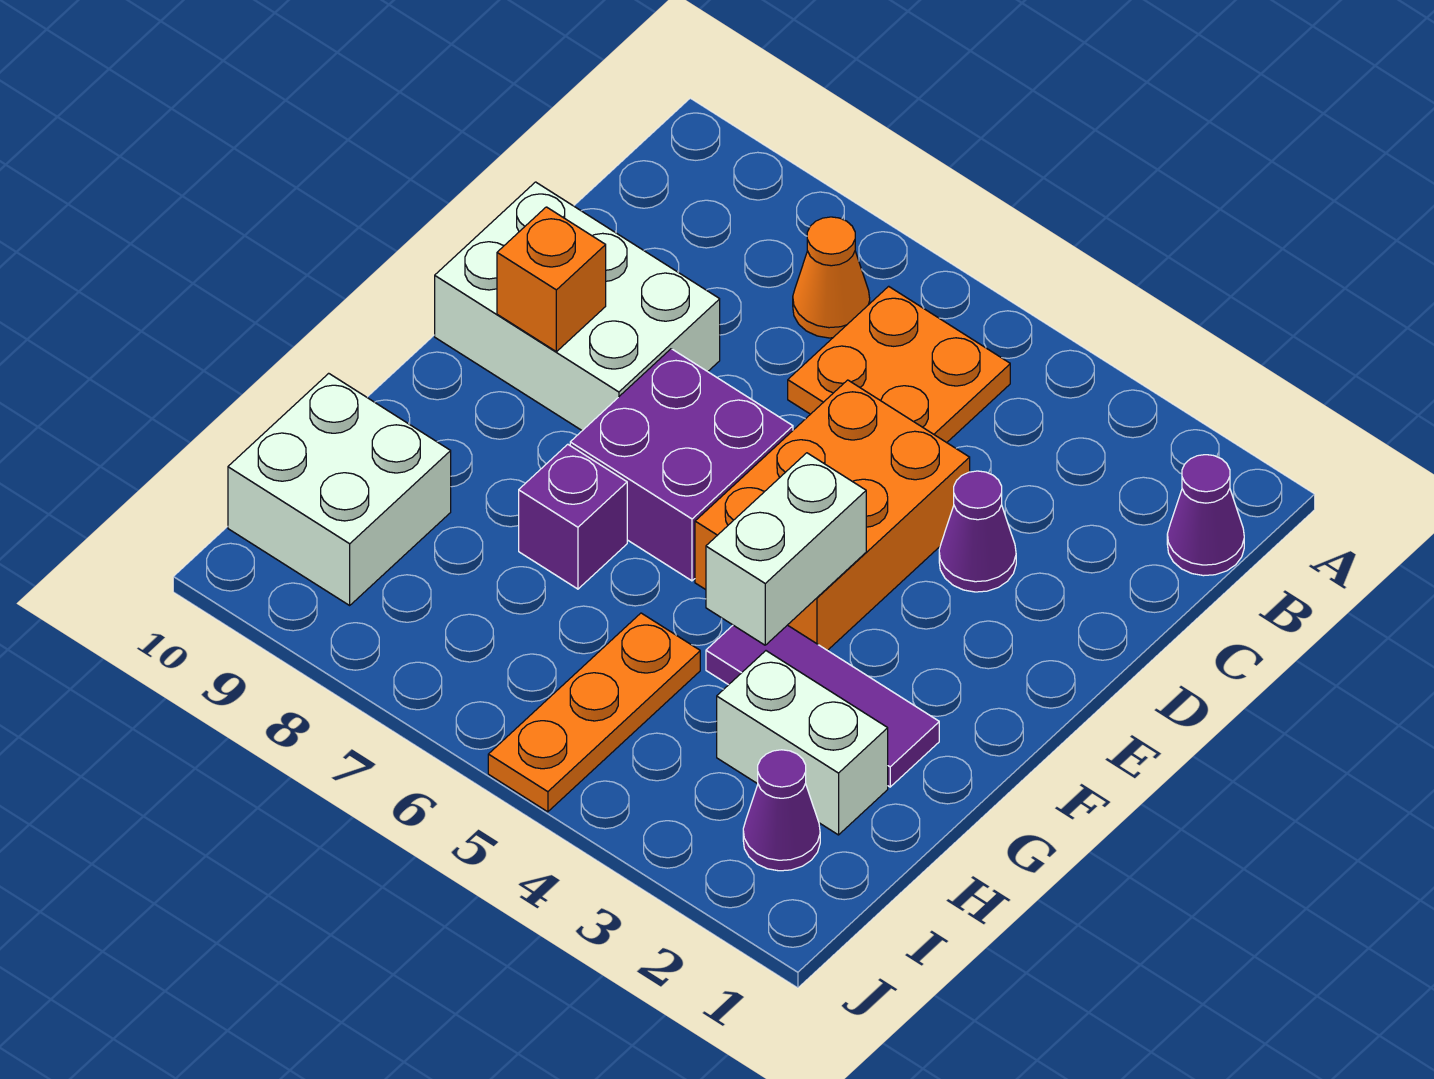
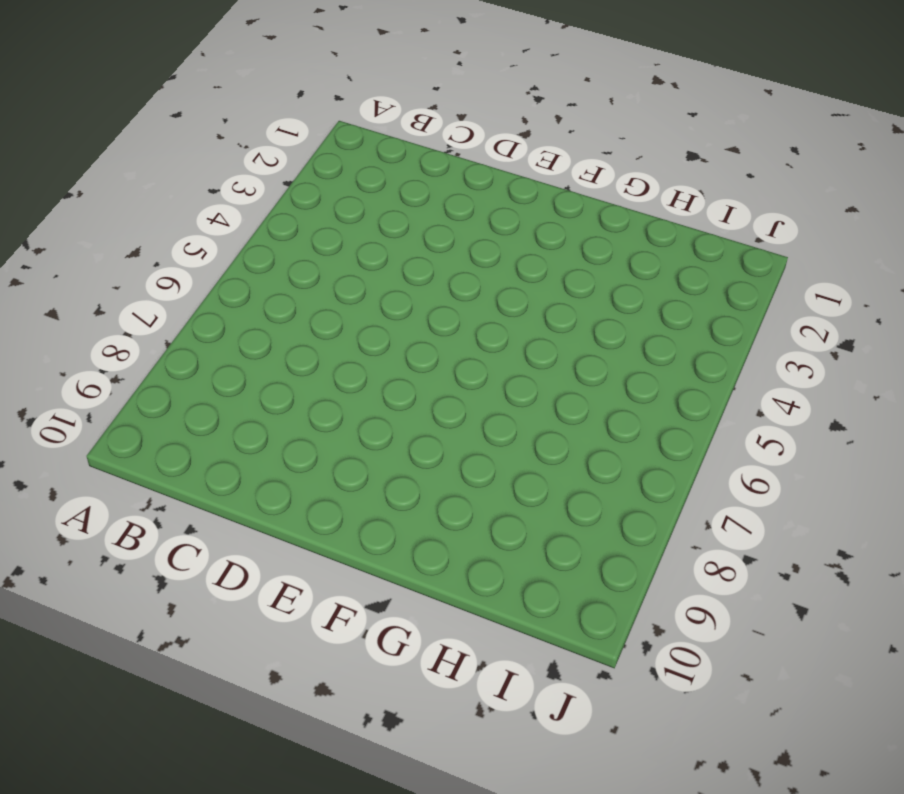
none -> purple cone B1 level 1
none -> orange plate B5:C6 level 1
none -> orange cone B7 level 1

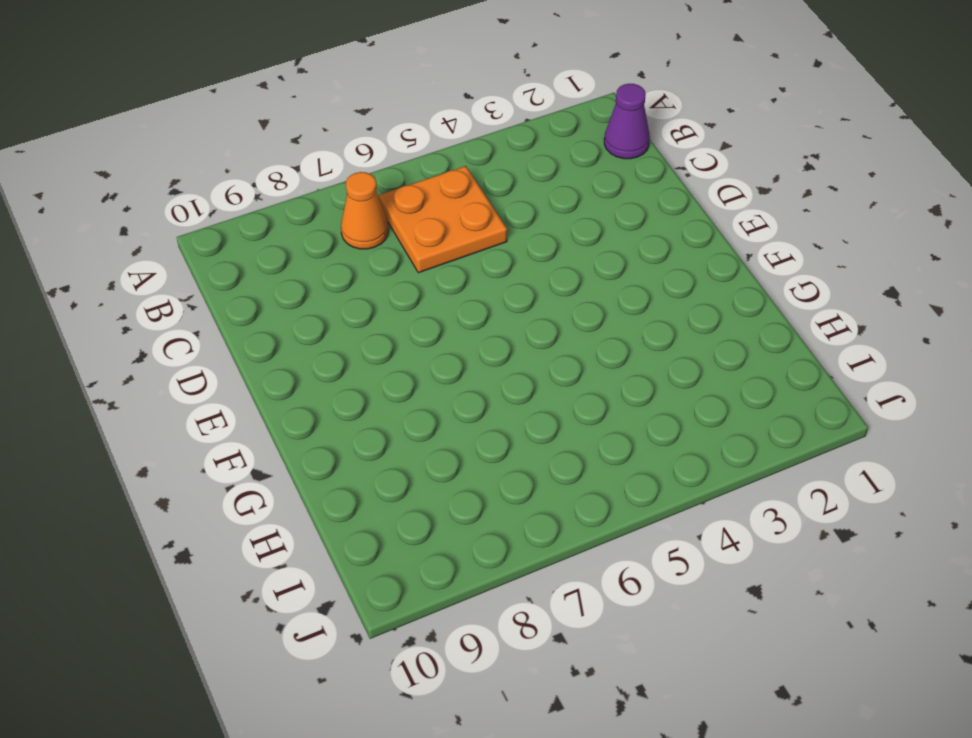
none -> purple cone D3 level 1
none -> orange brick D4:F5 level 1
none -> white brick D8:E10 level 1

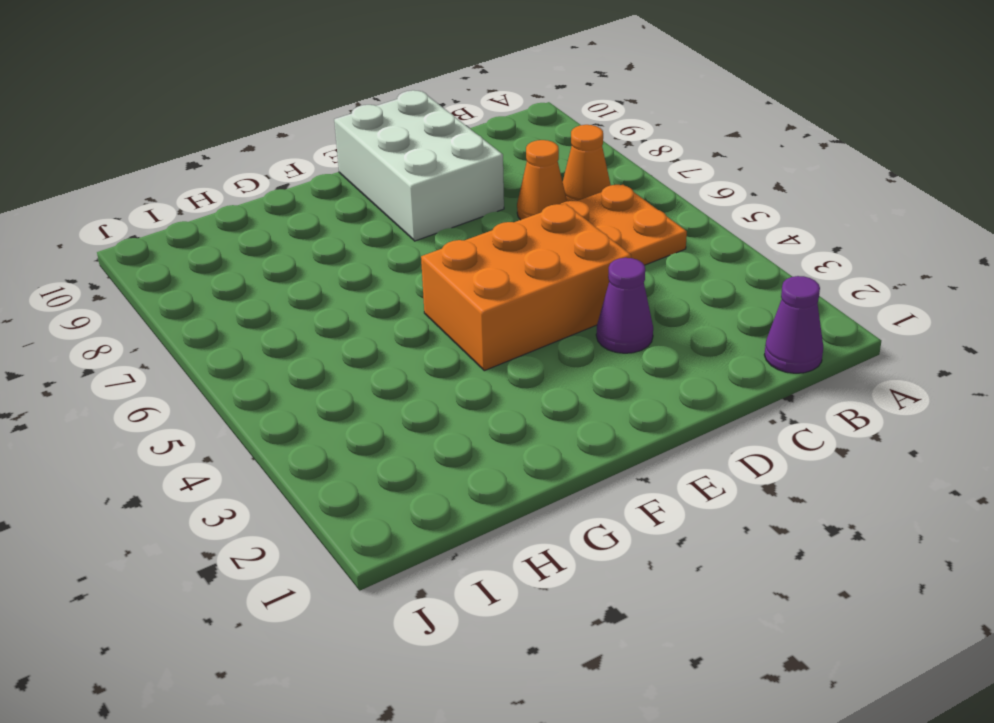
orange cone C7 level 1 -> none
none -> purple brick E6:F7 level 1
none -> purple tile G2:G4 level 1
none -> purple brick G7 level 1

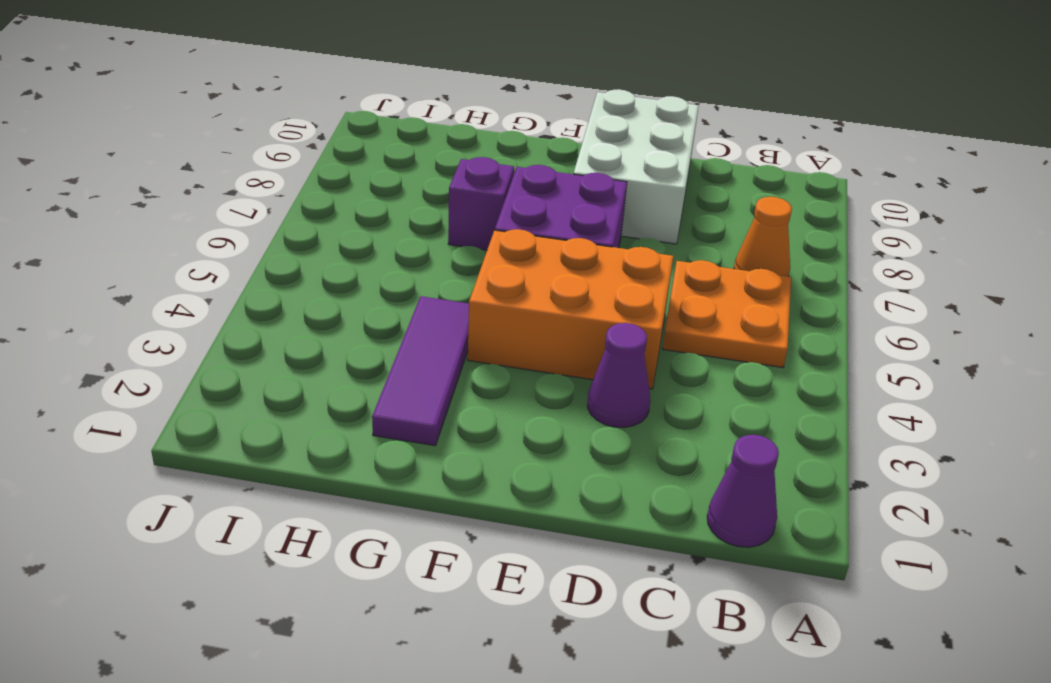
none -> white brick H2:H3 level 1
none -> orange plate H5:J5 level 1
none -> white brick H9:I10 level 1

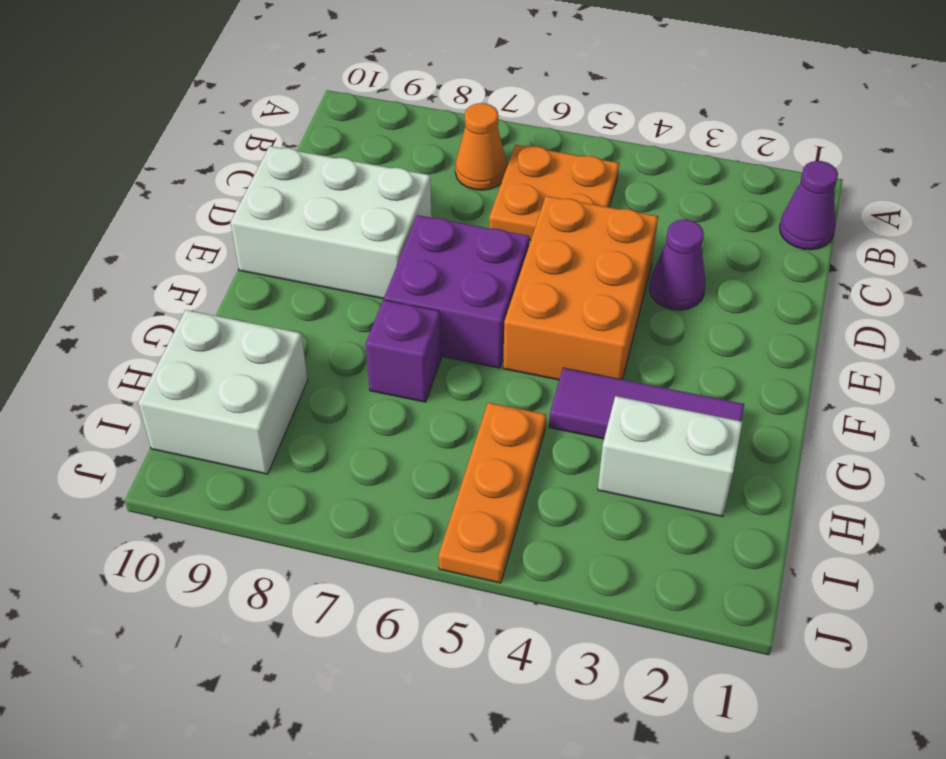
none -> purple cone I2 level 1
none -> orange brick E9 level 2
none -> white brick F4:G4 level 2

